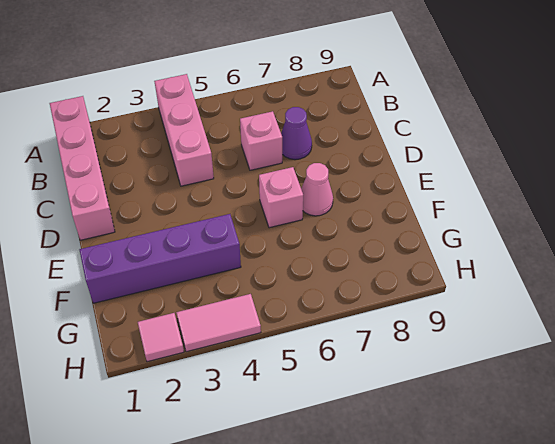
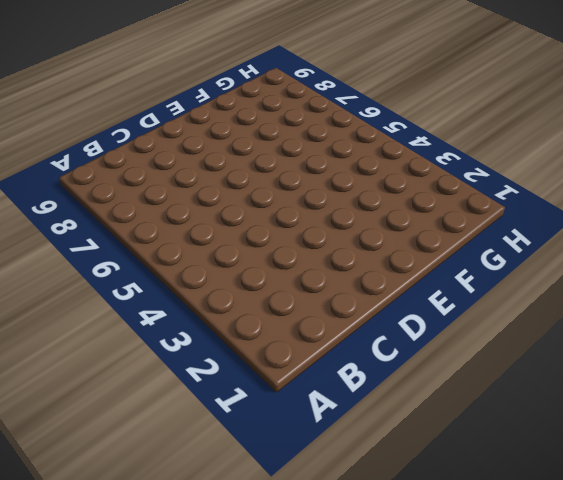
none -> pink brick A1:D1 level 1
none -> pink brick A4:C4 level 1

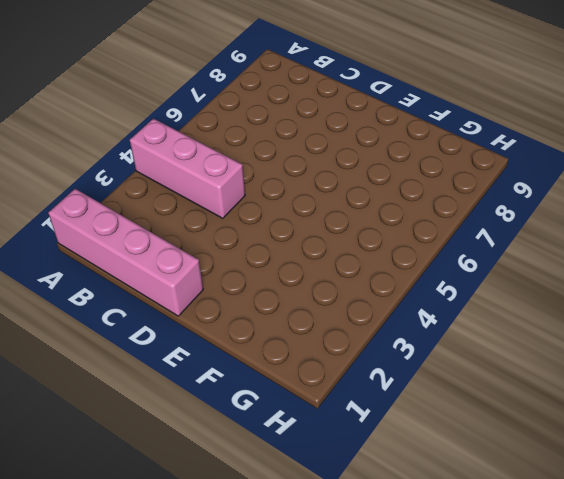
none -> pink brick C6 level 1
none -> purple cone C7 level 1

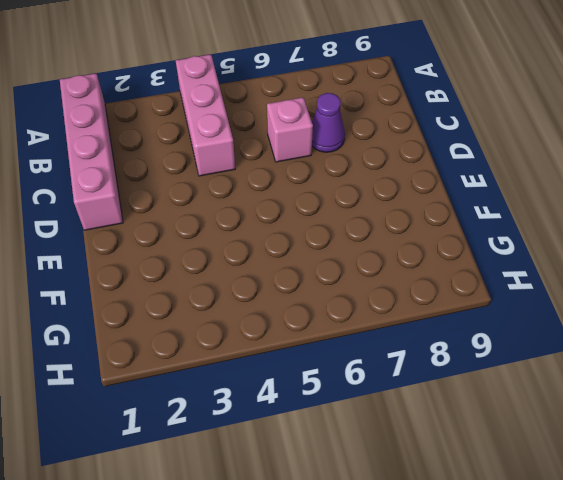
none -> pink brick E6 level 1
none -> pink cone E7 level 1

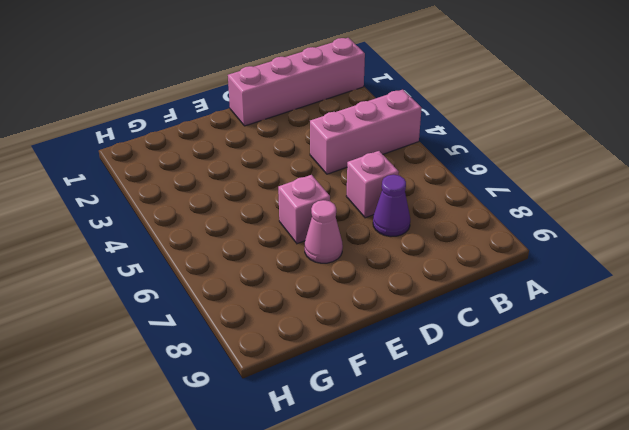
none -> purple brick F1:F4 level 1
none -> pink tile H2 level 1

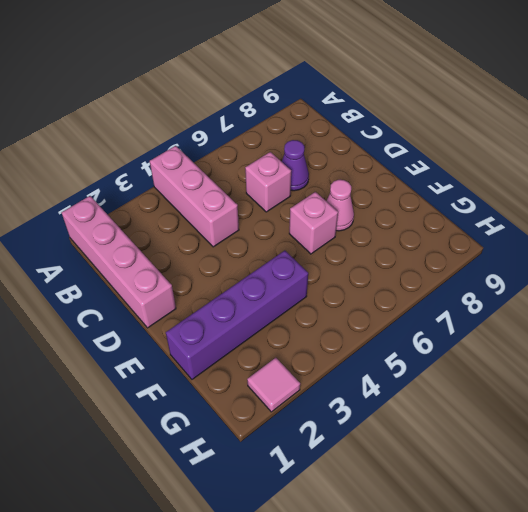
none -> pink tile H3:H4 level 1

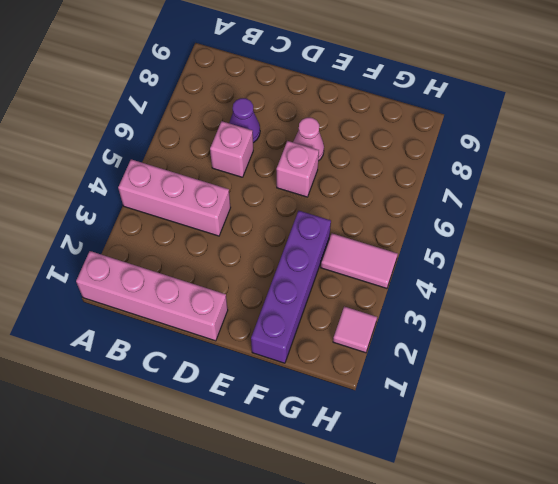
pink tile G4:H4 level 1 -> pink tile H3:H4 level 1

